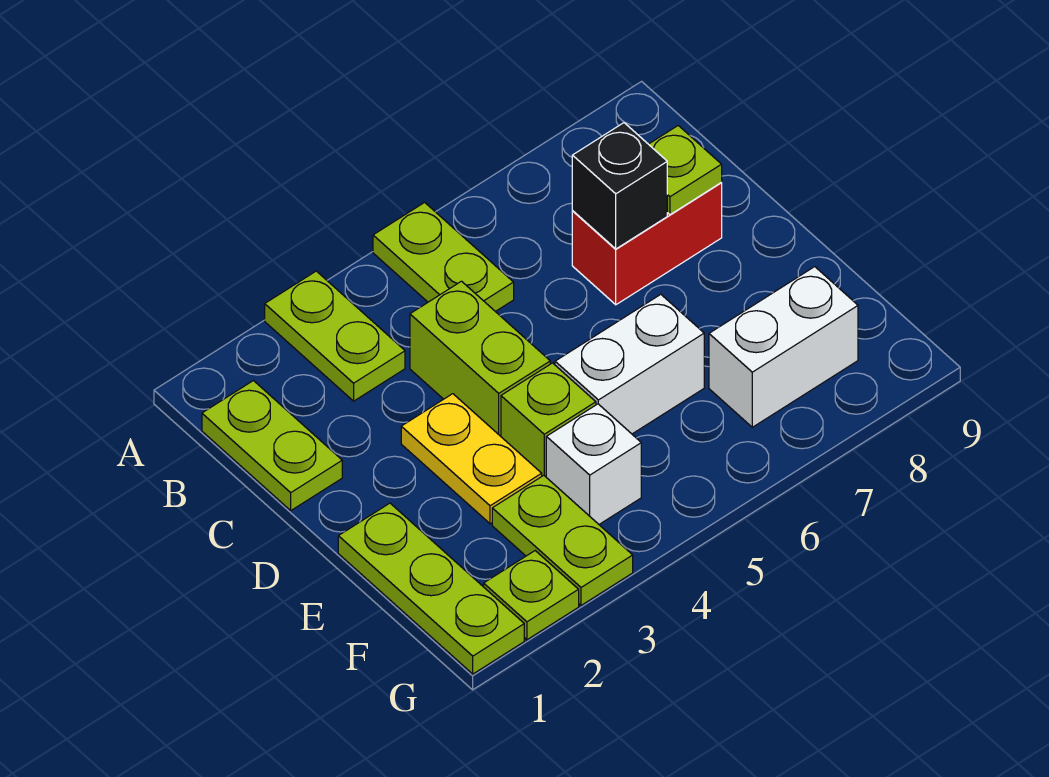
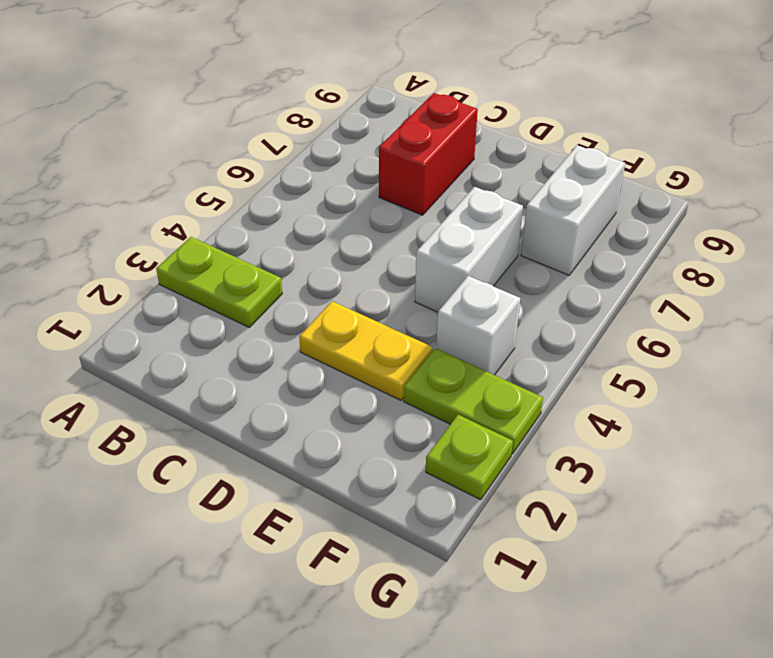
none -> lime plate A5:B5 level 1
none -> lime plate B1:C1 level 1
none -> lime brick C4:D4 level 1

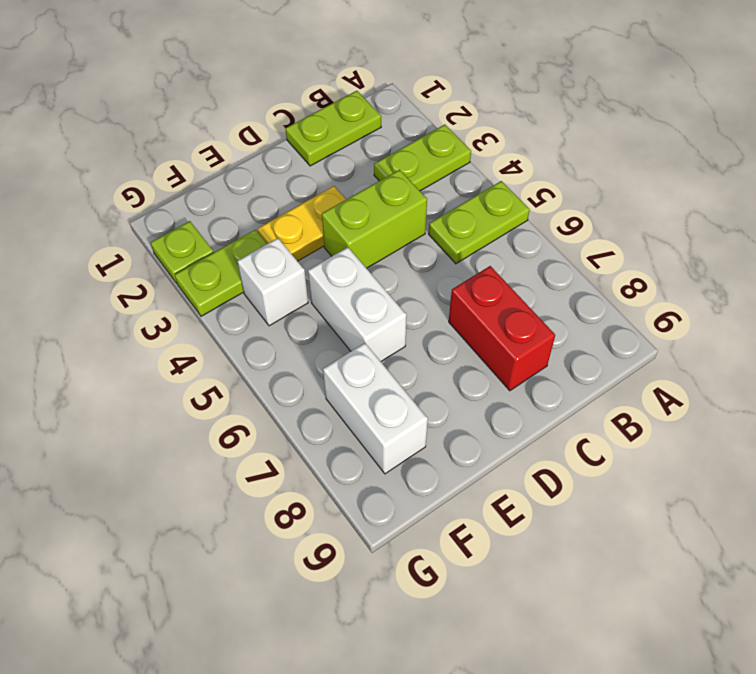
none -> lime plate E1:G1 level 1
none -> lime brick E4 level 1
none -> black brick C7 level 2

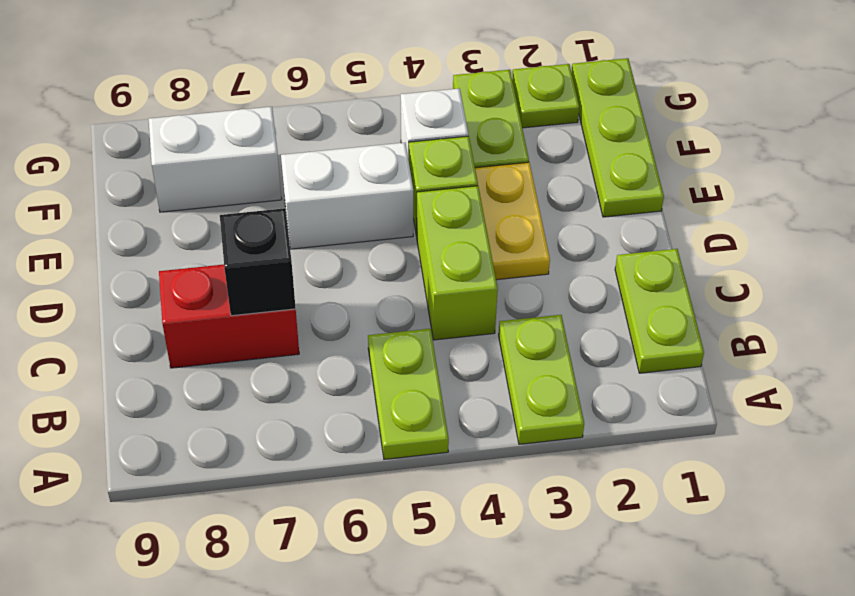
none -> lime plate C8 level 2

